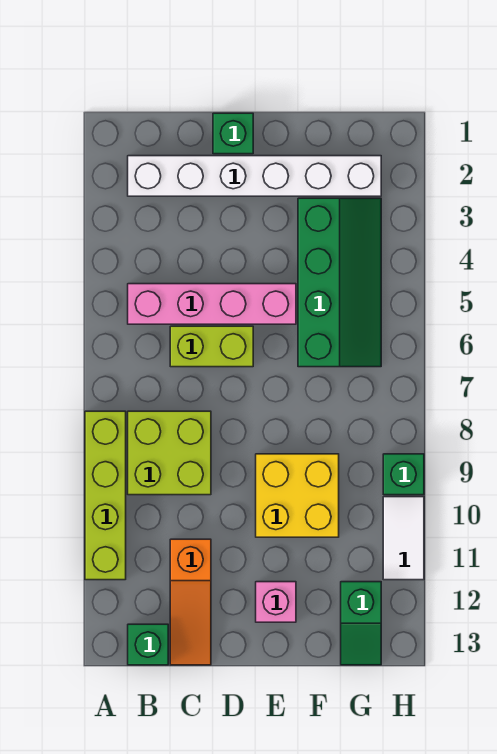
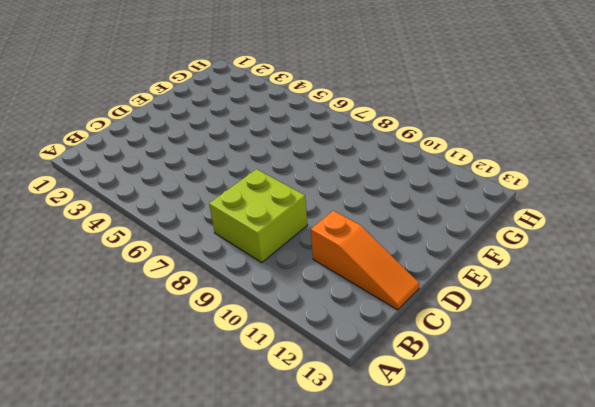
none -> lime brick A8:A11 level 1
none -> white brick B2:G2 level 1
none -> pink brick B5:E5 level 1

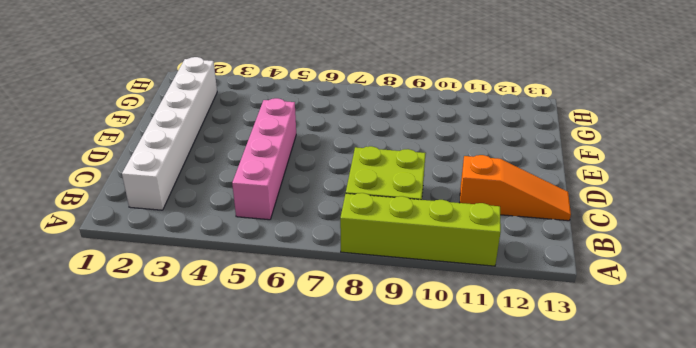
none -> green brick B13 level 1
none -> lime brick C6:D6 level 1
none -> green brick D1 level 1

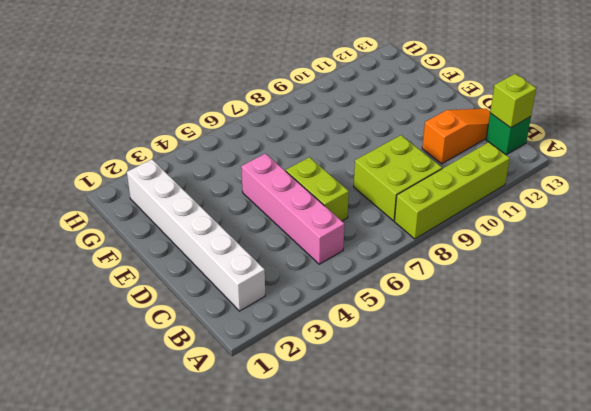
lime brick B13 level 2 -> none
none -> green brick D1 level 1
none -> yellow brick E9:F10 level 1
none -> pink brick E12 level 1

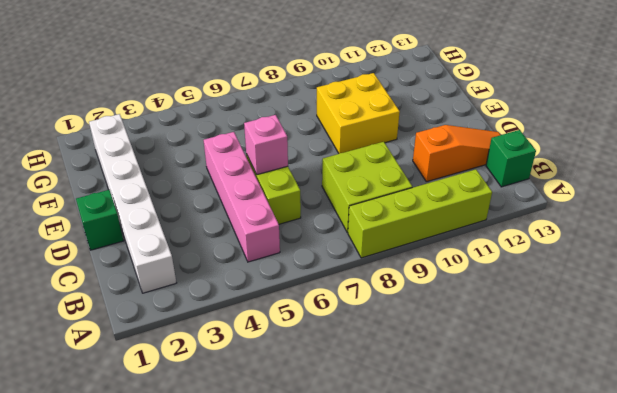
pink brick D6 level 2 -> pink brick E12 level 1
none -> green slope F3:G6 level 1 top F
none -> green slope G12:G13 level 1 top 12
none -> green brick H9 level 1

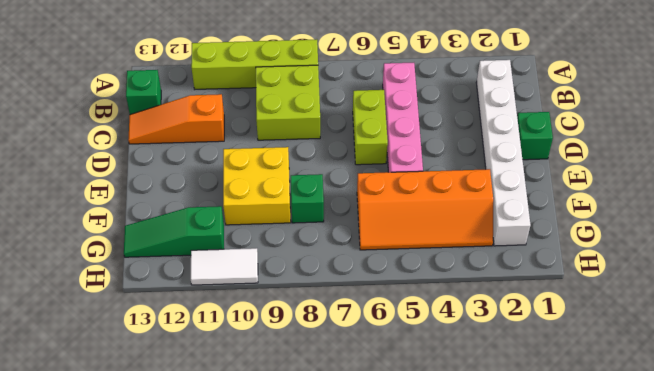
orange slope F3:G6 level 1 top F -> green slope F3:G6 level 1 top F
green brick F8 level 1 -> green brick H9 level 1
green slope G11:G13 level 1 top 11 -> green slope G12:G13 level 1 top 12
none -> pink brick E12 level 1

